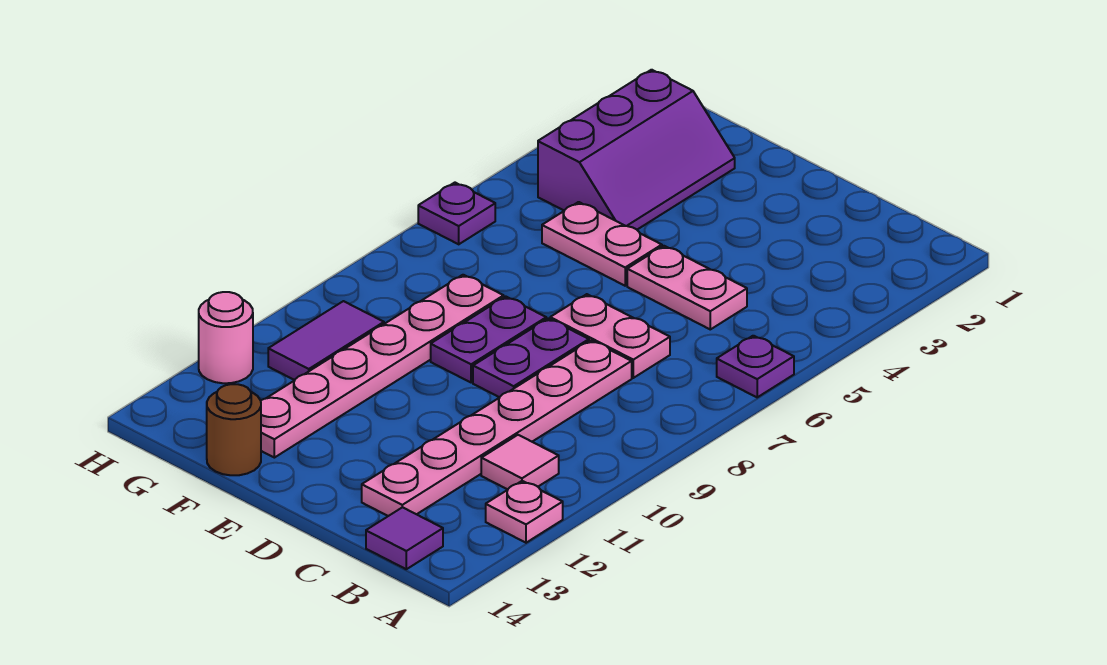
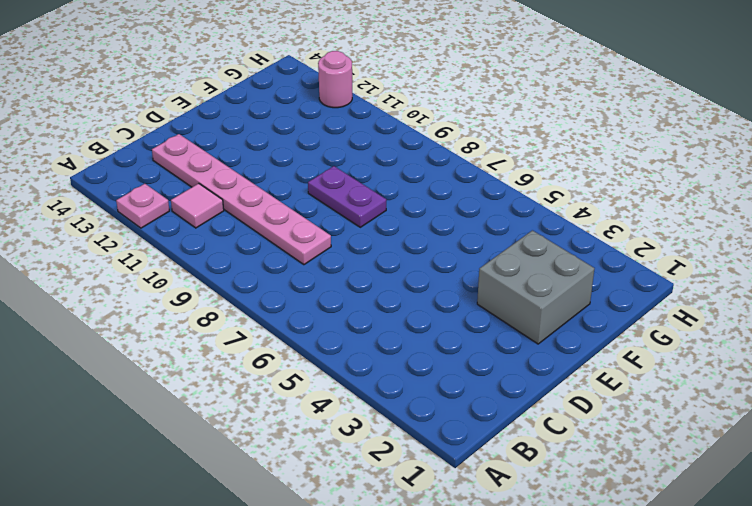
grey brick E2:F3 level 1 -> purple slope F2:G4 level 1 top G
none -> purple plate A6 level 1
none -> purple tile B14 level 1
none -> pink plate C5:D5 level 1

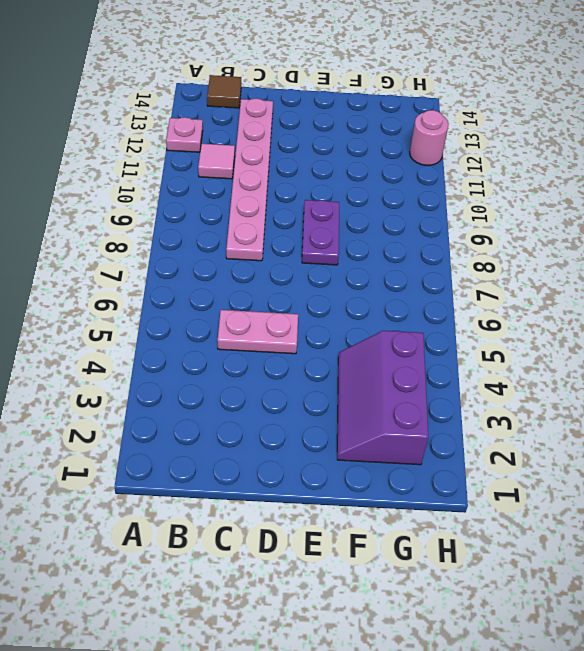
brown tile B14 level 1 -> purple tile B14 level 1
none -> purple plate A6 level 1
none -> pink plate C7:D7 level 1
none -> purple plate D8:D9 level 1

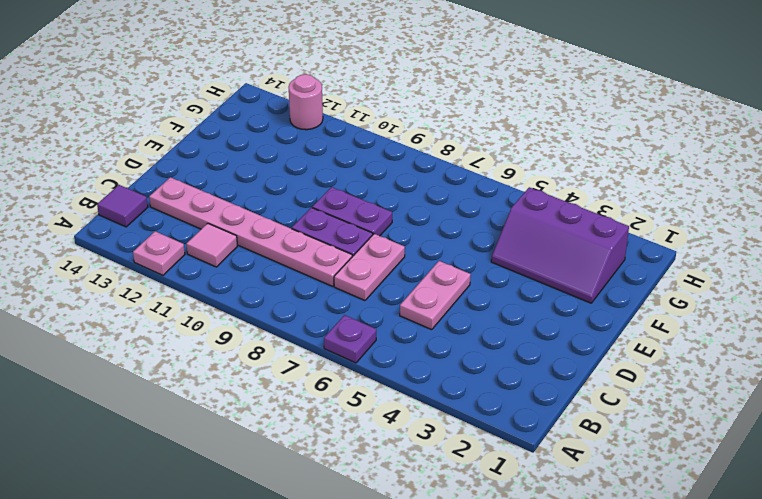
none -> pink plate E5:F5 level 1
none -> pink plate F8:F13 level 1
none -> brown round brick F14 level 1

